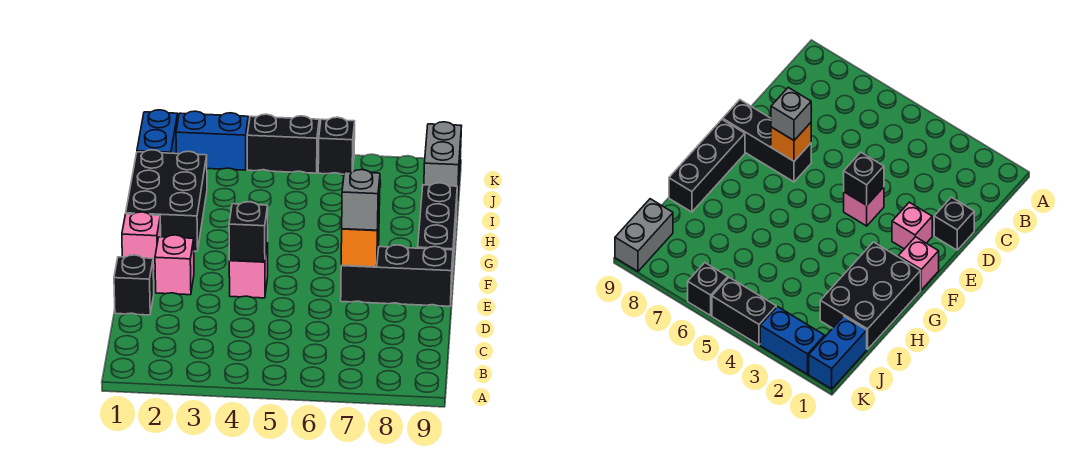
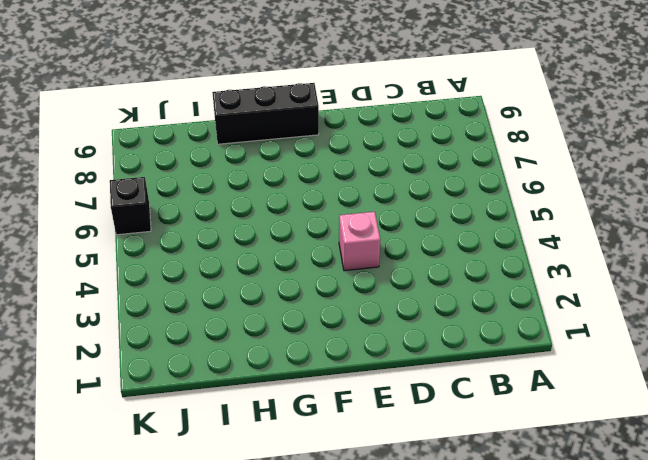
none -> black brick D1 level 1
none -> pink brick E2 level 1
none -> black brick E7:E9 level 1

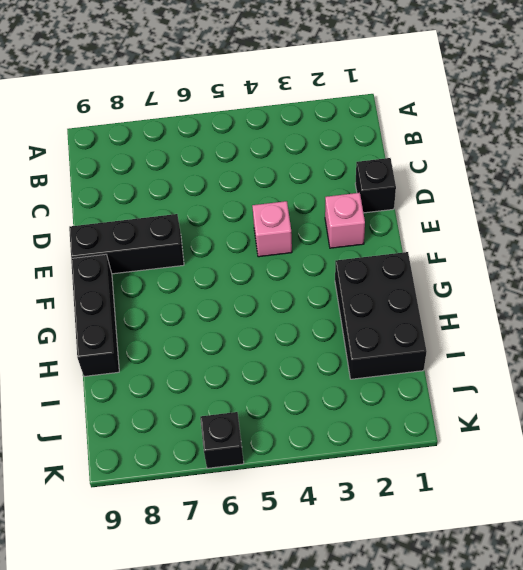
none -> pink brick F1 level 1
none -> blue brick J1:K1 level 1
none -> grey brick J9:K9 level 1

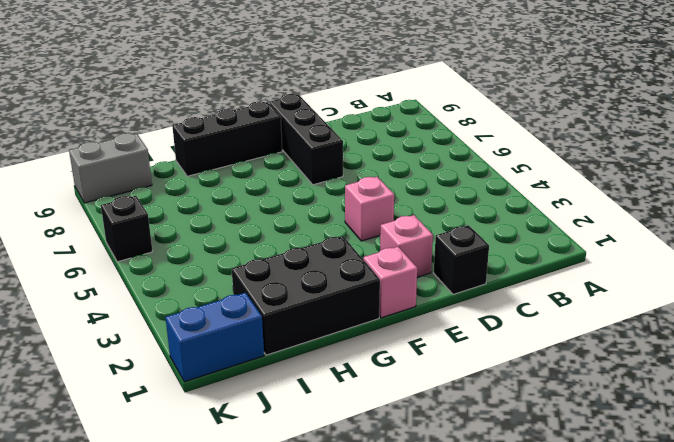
none -> blue brick K2:K3 level 1
none -> black brick K4:K5 level 1
none -> black brick E4 level 2

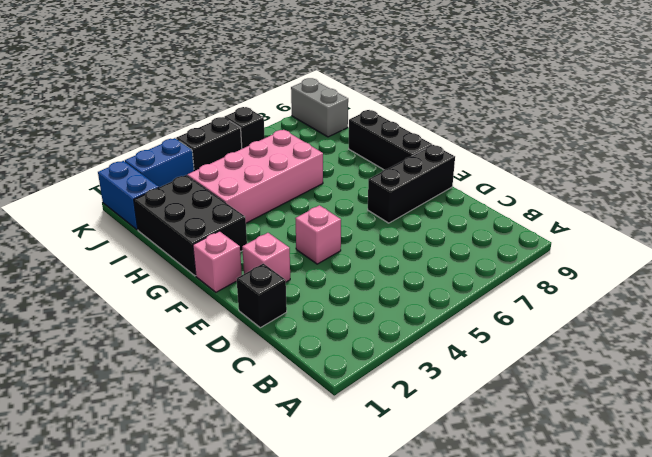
pink brick H3:I6 level 1 -> none
none -> black brick E4 level 2
none -> orange brick E7 level 2
none -> grey brick E7 level 3

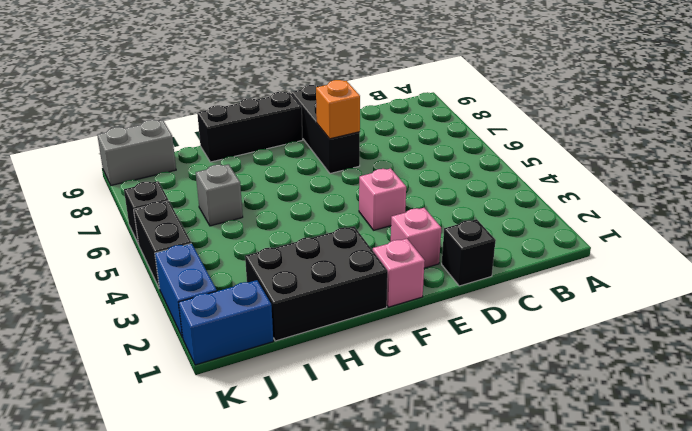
grey brick I6 level 1 -> grey brick E7 level 3
none -> black brick E4 level 2

